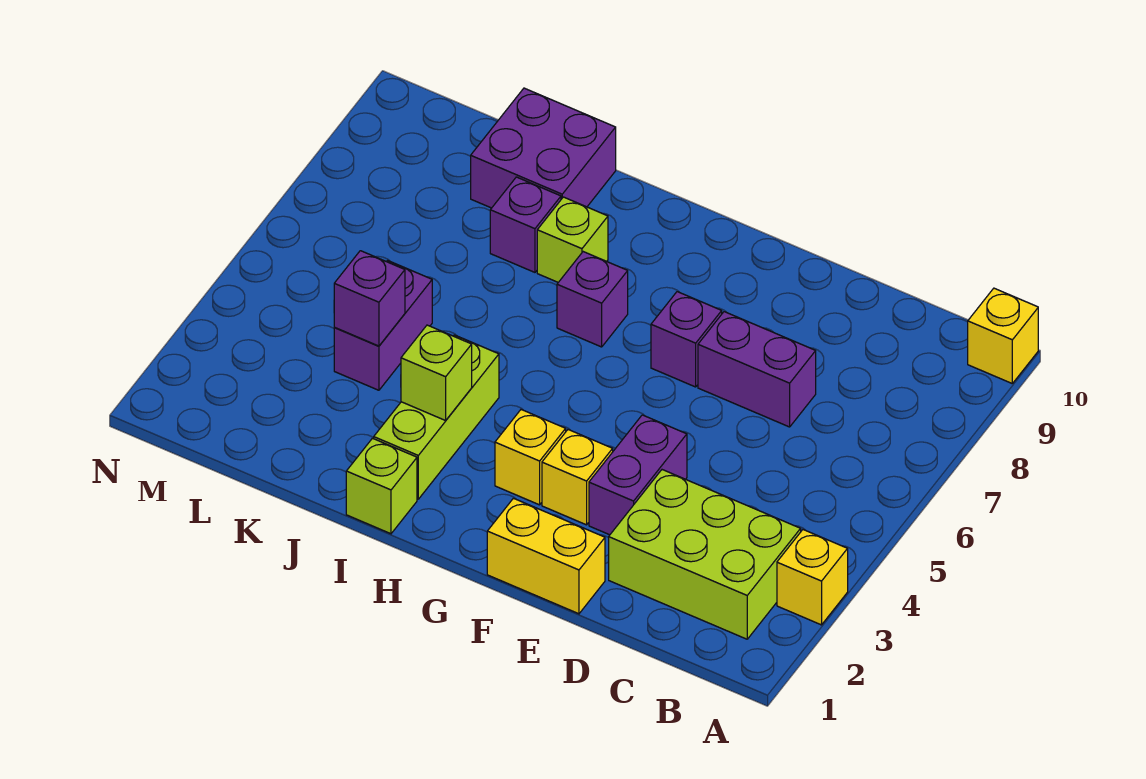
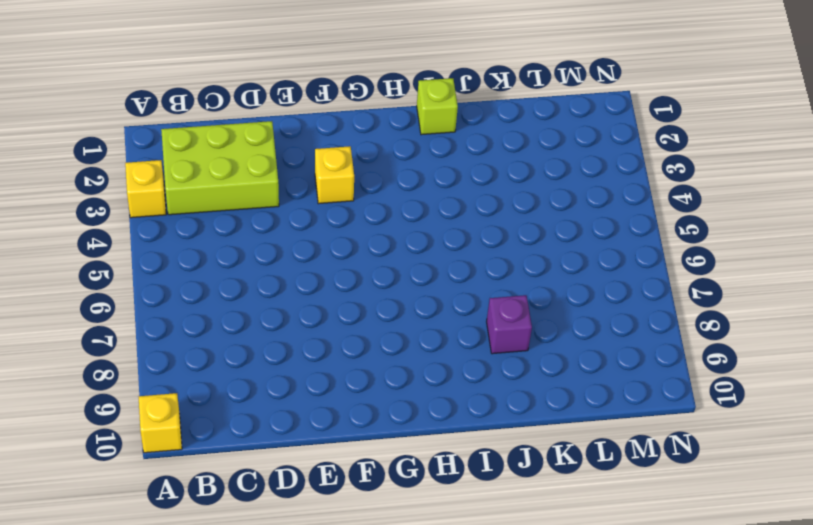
none -> purple brick D7:E7 level 1
none -> yellow brick E1:F1 level 1
none -> purple brick E3:E4 level 1

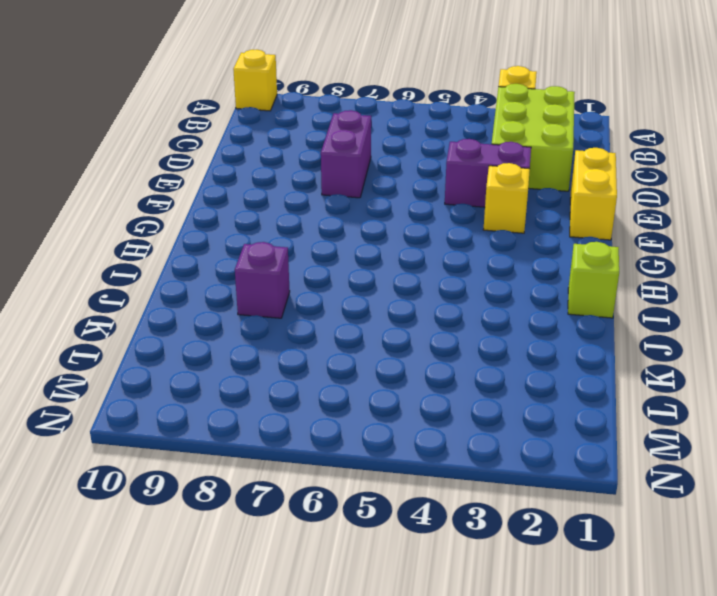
none -> purple brick F7 level 1
none -> yellow brick G3 level 1
none -> purple brick H7 level 1

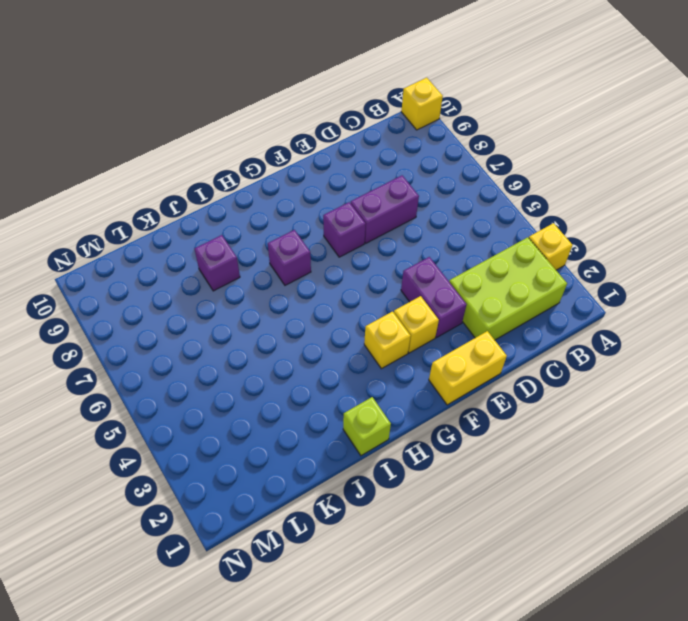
none -> lime brick I2:I4 level 1
none -> lime brick I8 level 1
none -> purple brick J9:K10 level 1

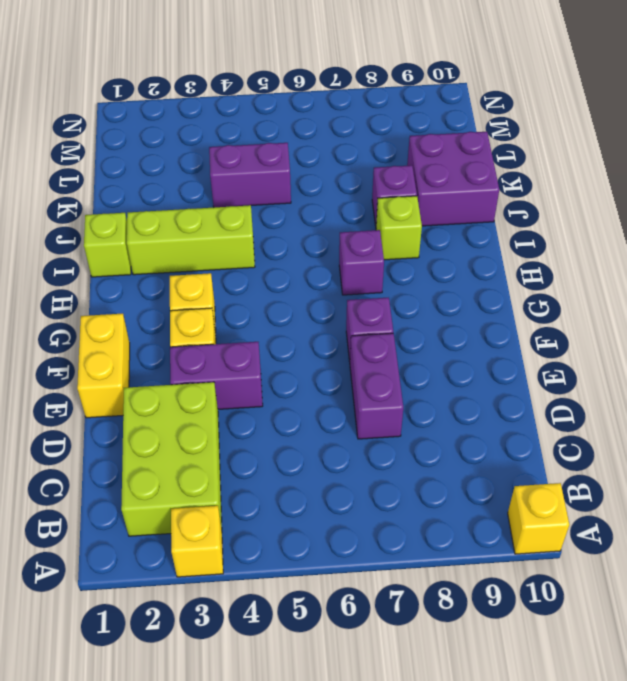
none -> lime brick I3 level 2
none -> purple brick K4 level 2

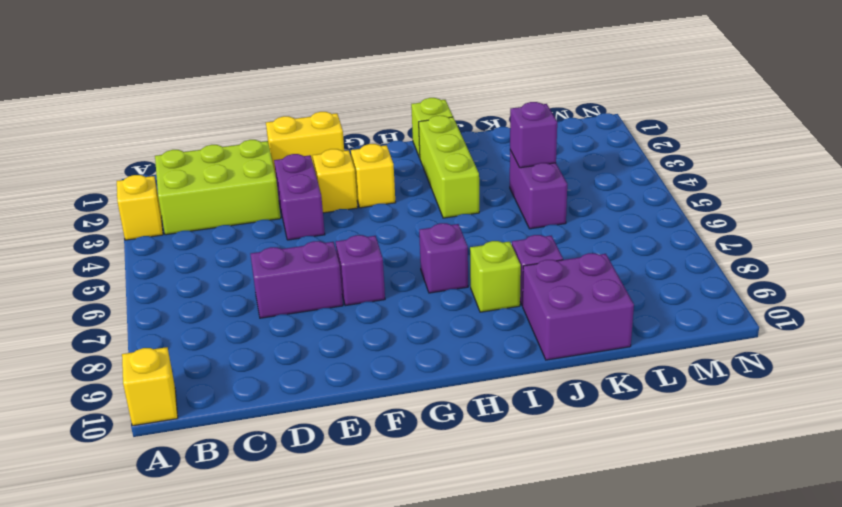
none -> lime brick I3 level 2

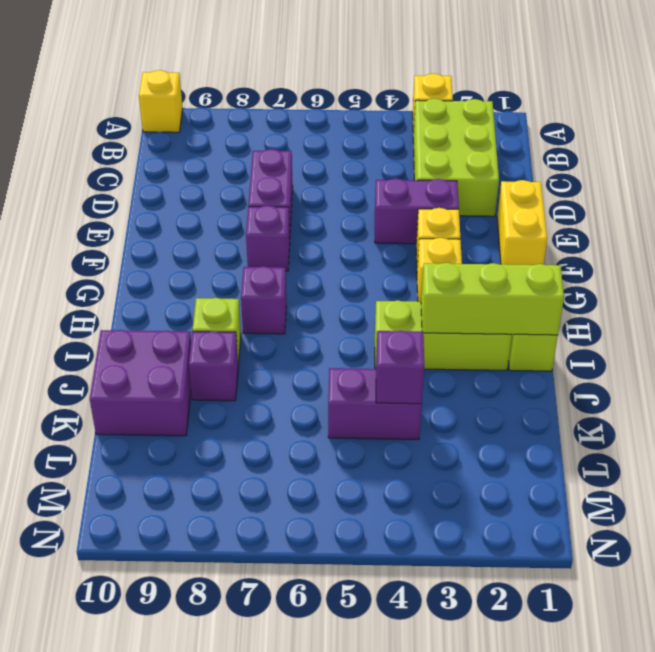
lime brick I1:I3 level 2 -> lime brick I3 level 2

